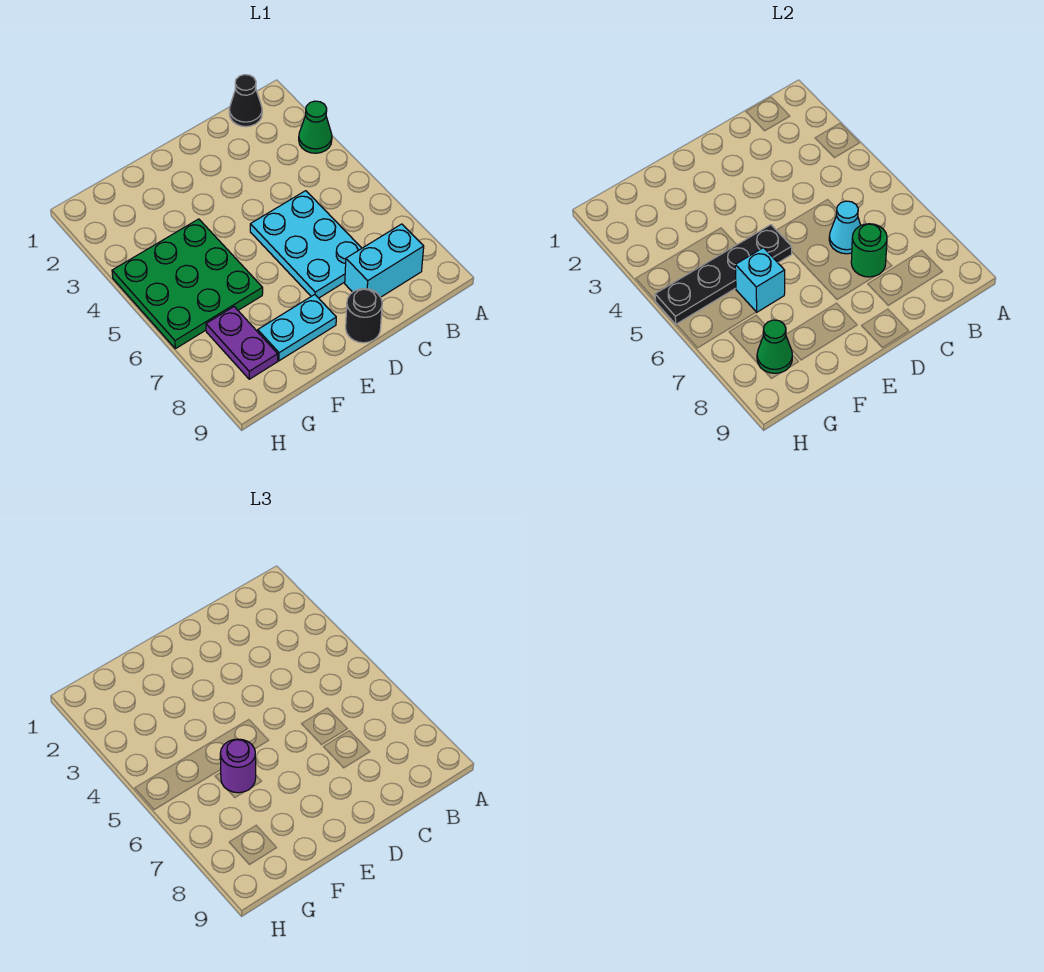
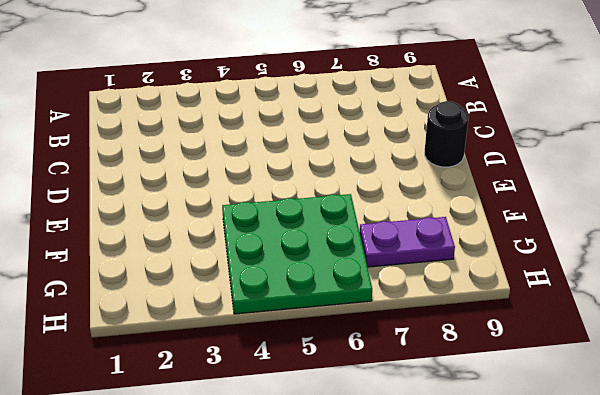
none -> green cone A3 level 1
none -> black cone B1 level 1
none -> cyan brick B8:C8 level 1

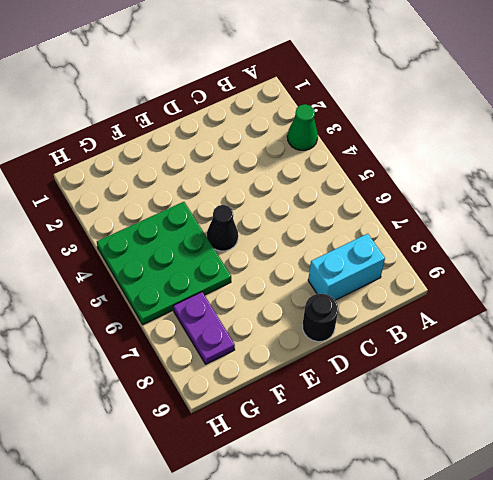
black cone E5 level 1 -> black cone B1 level 1
none -> cyan plate C5:D7 level 1
none -> cyan plate E8:F8 level 1
none -> cyan cone C6 level 2

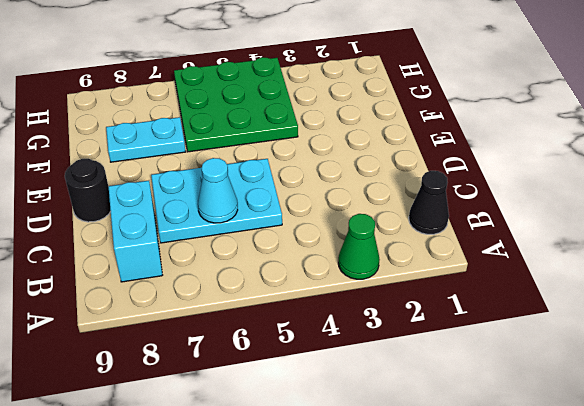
cyan plate F7:F8 level 1 -> cyan plate E8:F8 level 1
none -> purple plate G7:G8 level 1
none -> green round brick C7 level 2
none -> black plate E5:H5 level 2

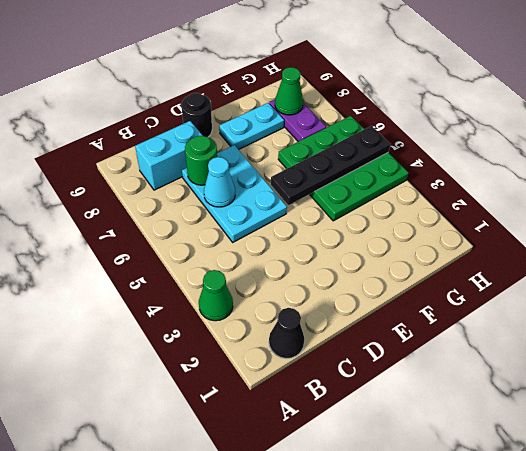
none -> cyan brick F6 level 2
none -> purple round brick F6 level 3

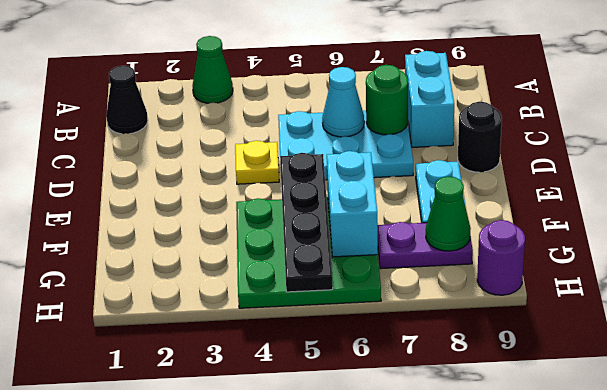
yellow plate D4 level 1 -> none
cyan brick F6:G6 level 2 -> cyan brick F6 level 2
purple round brick H9 level 1 -> purple round brick F6 level 3

